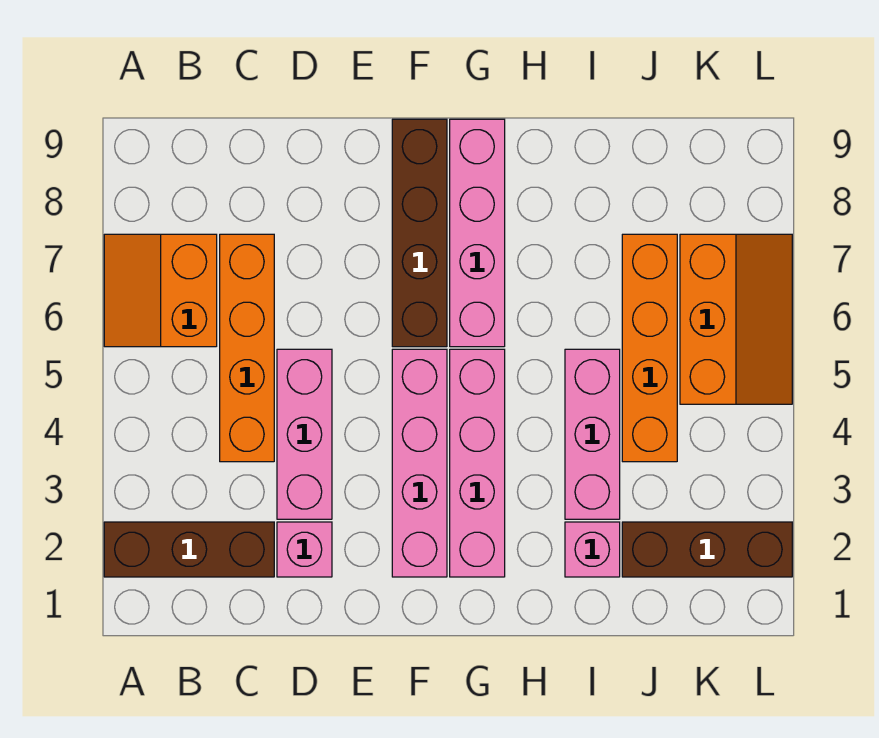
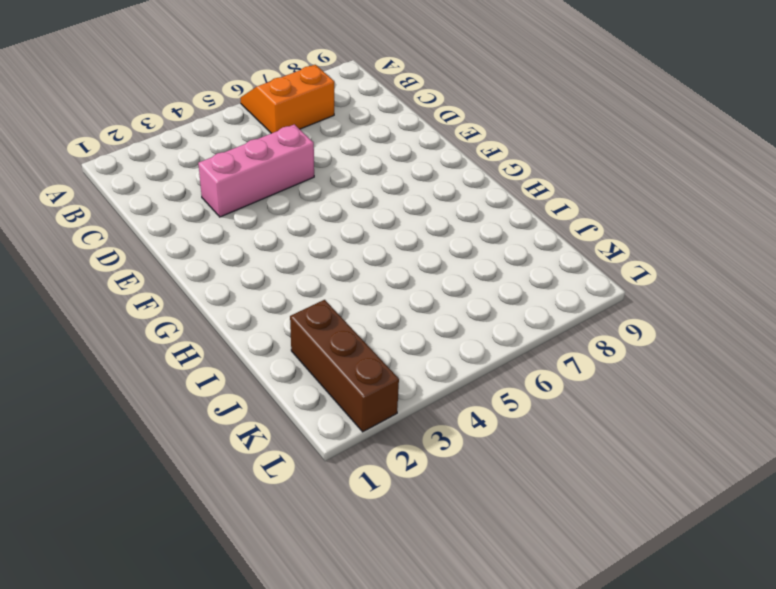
none -> brown brick A2:C2 level 1
none -> orange brick C4:C7 level 1
none -> pink brick D2 level 1

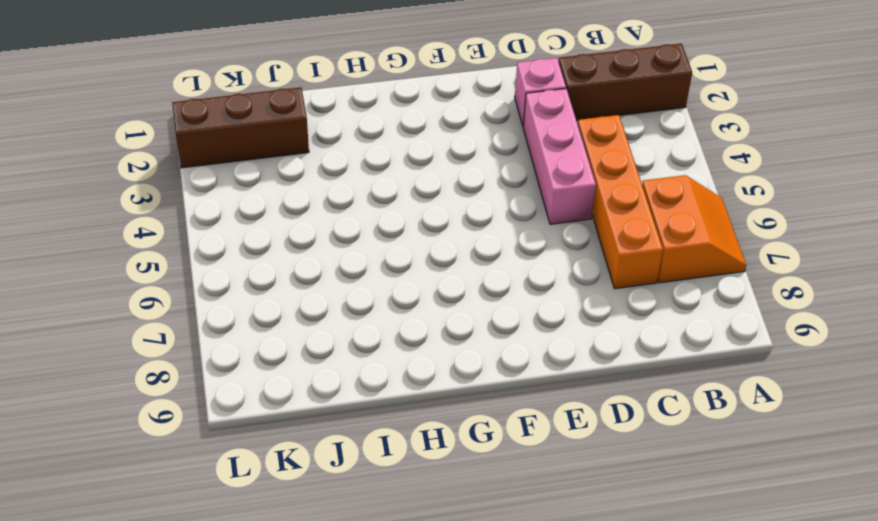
none -> pink brick F2:F5 level 1
none -> brown brick F6:F9 level 1
none -> pink brick G2:G5 level 1

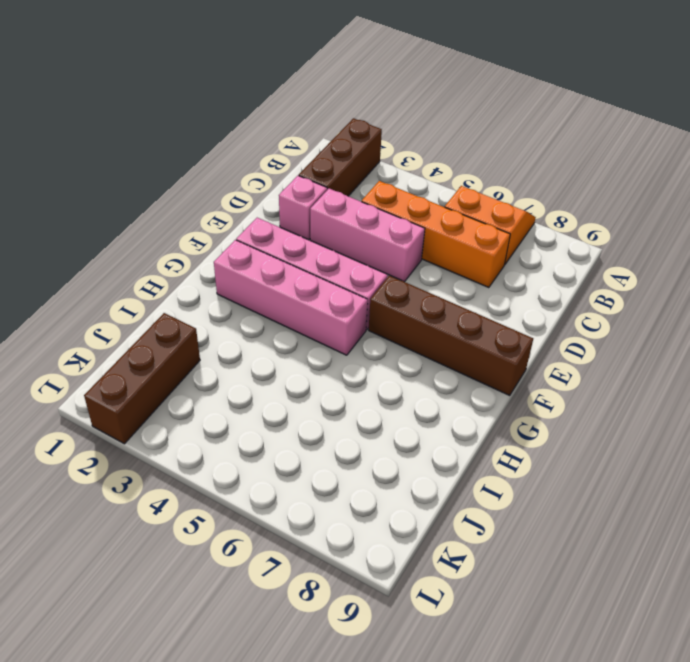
none -> pink brick G6:G9 level 1
none -> pink brick I2 level 1
none -> pink brick I3:I5 level 1

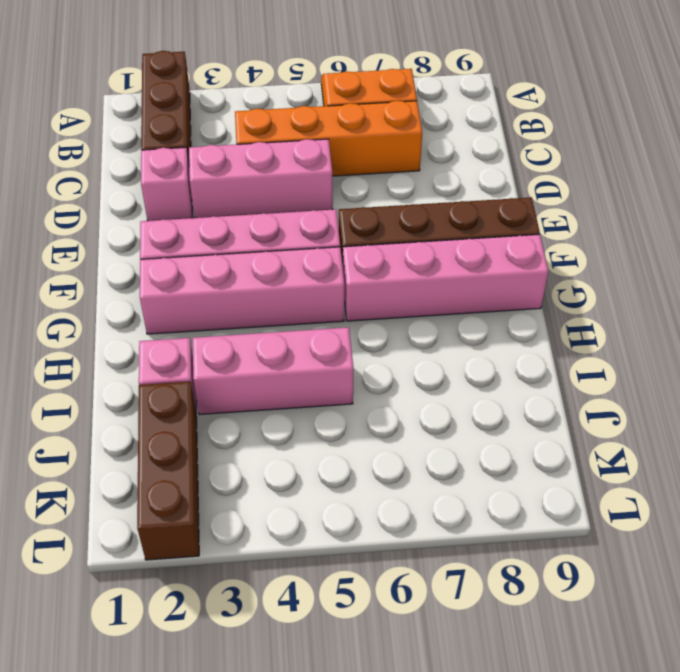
none -> orange brick J4:J7 level 1
none -> orange slope K5:L7 level 1 top K

